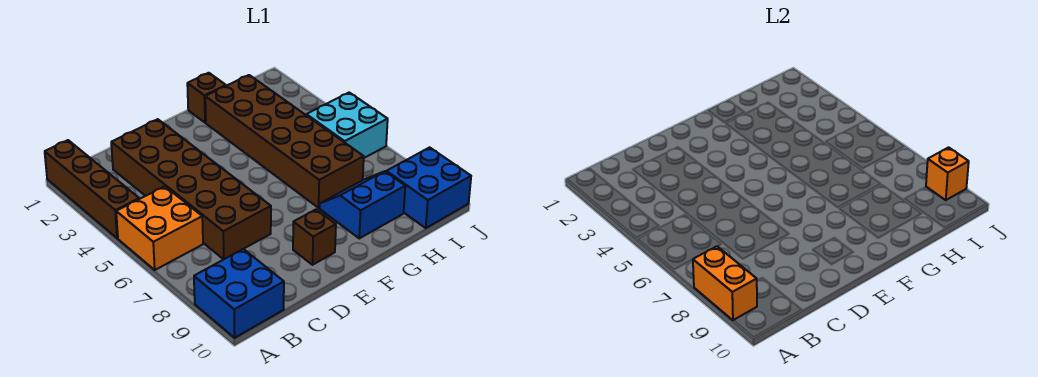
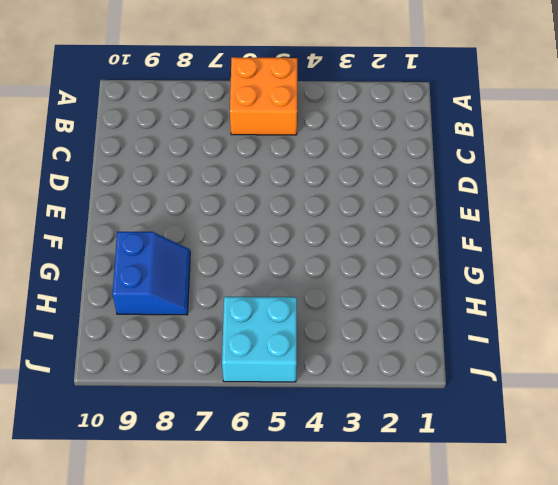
none -> brown brick A1:A4 level 1
none -> blue brick A9:B10 level 1
none -> brown brick C2:D7 level 1

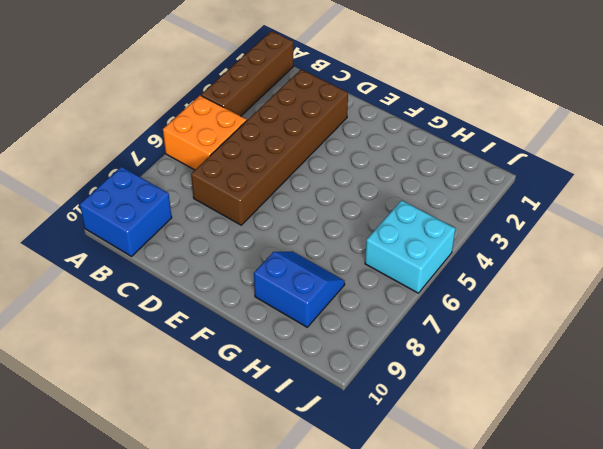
none -> brown brick E9 level 1
none -> brown brick G1 level 1
none -> brown brick G2:H7 level 1

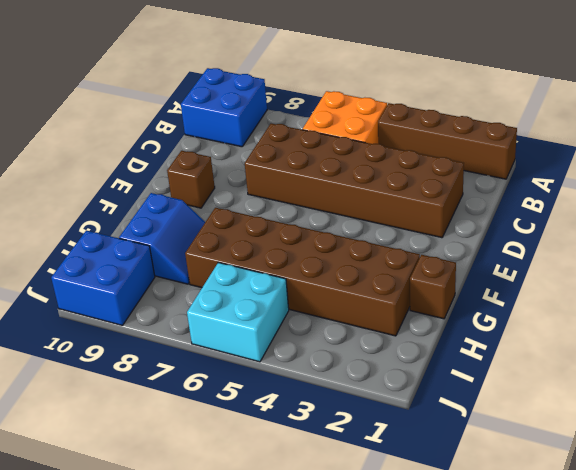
none -> orange brick A8:A9 level 2
none -> orange brick J9 level 2

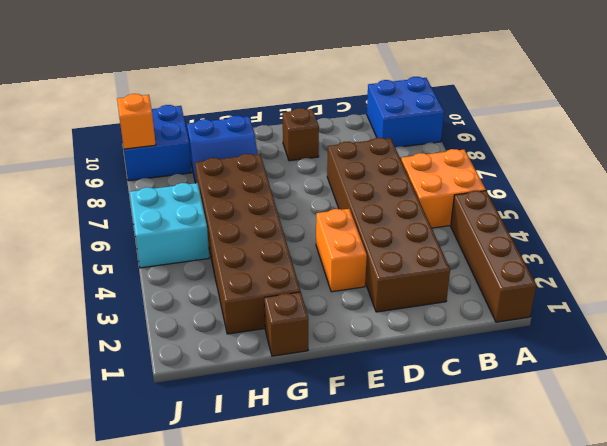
orange brick E3:E4 level 1 -> orange brick A8:A9 level 2

